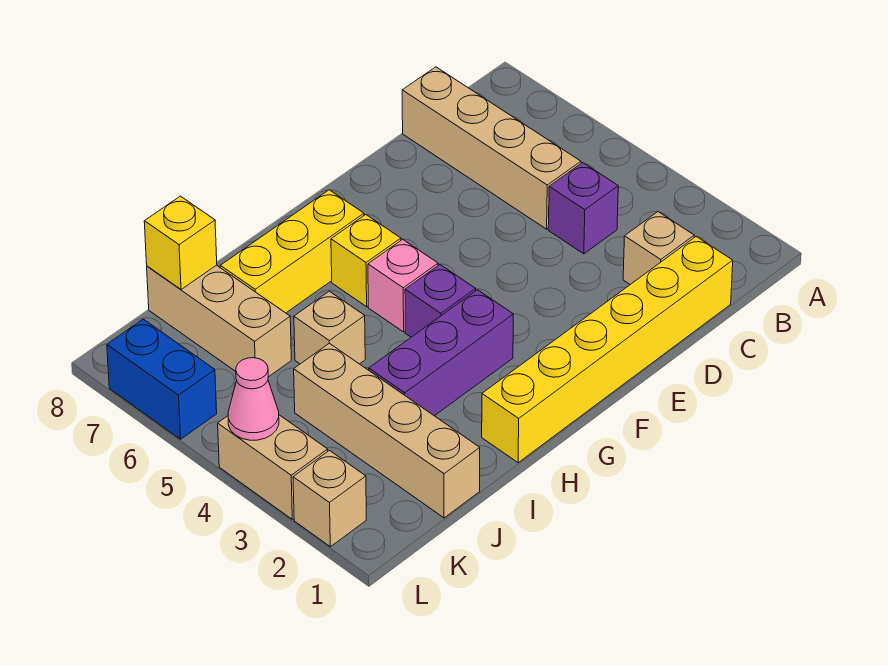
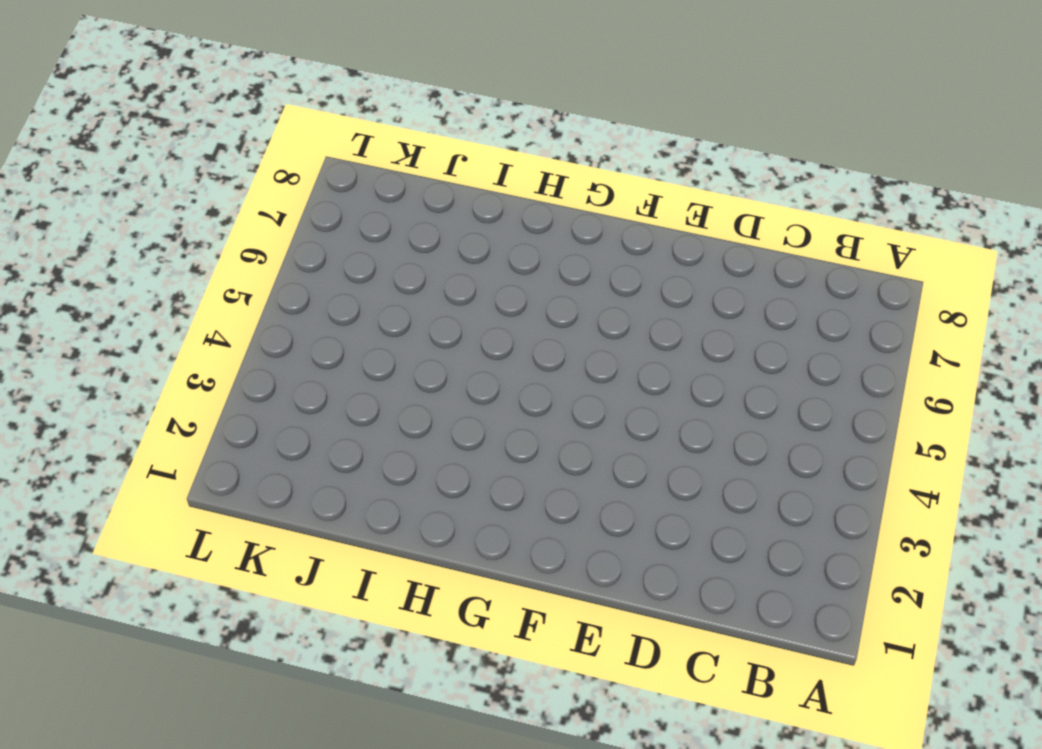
none -> yellow brick C1:H1 level 1
none -> tan brick C2 level 1
none -> purple brick C4 level 1

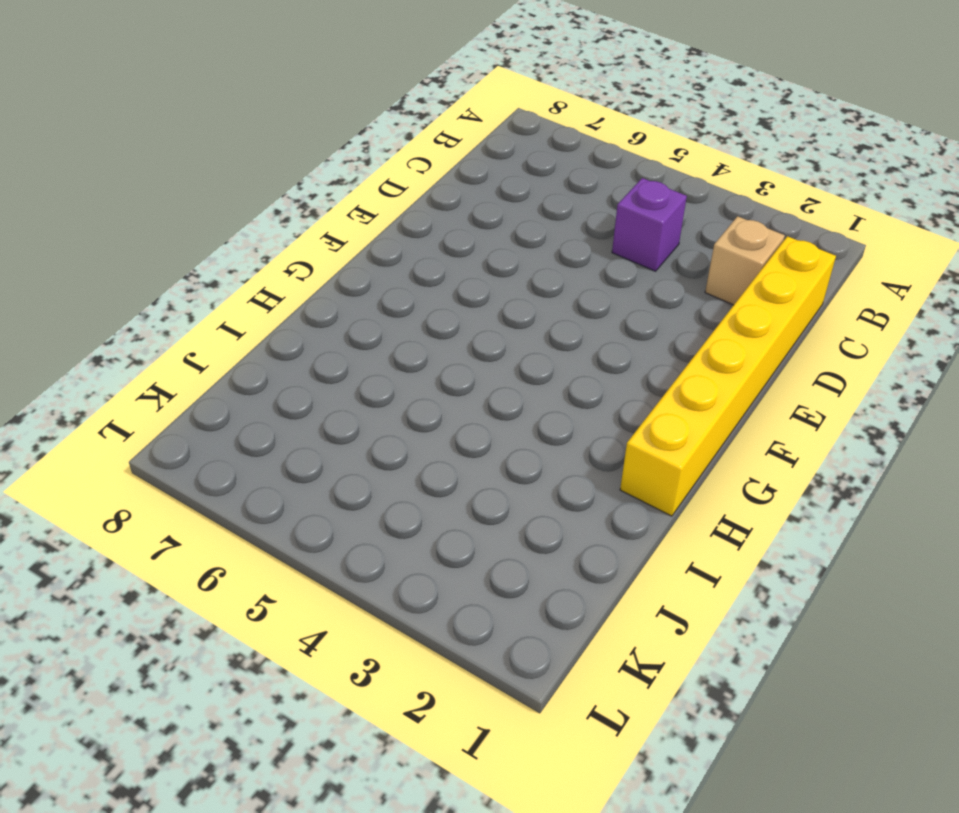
none -> tan brick C5:C8 level 1
none -> purple brick G3:I3 level 1
none -> purple brick G4 level 1

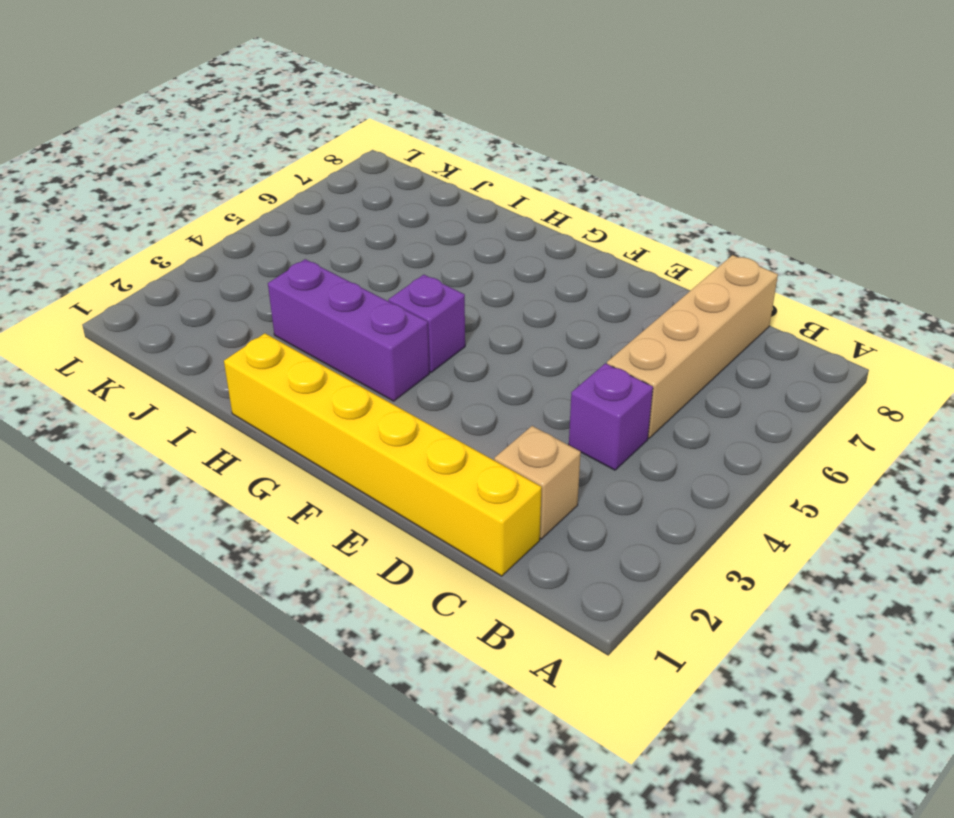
none -> pink brick G5 level 1
none -> yellow brick G6 level 1
none -> yellow brick G7:I7 level 1

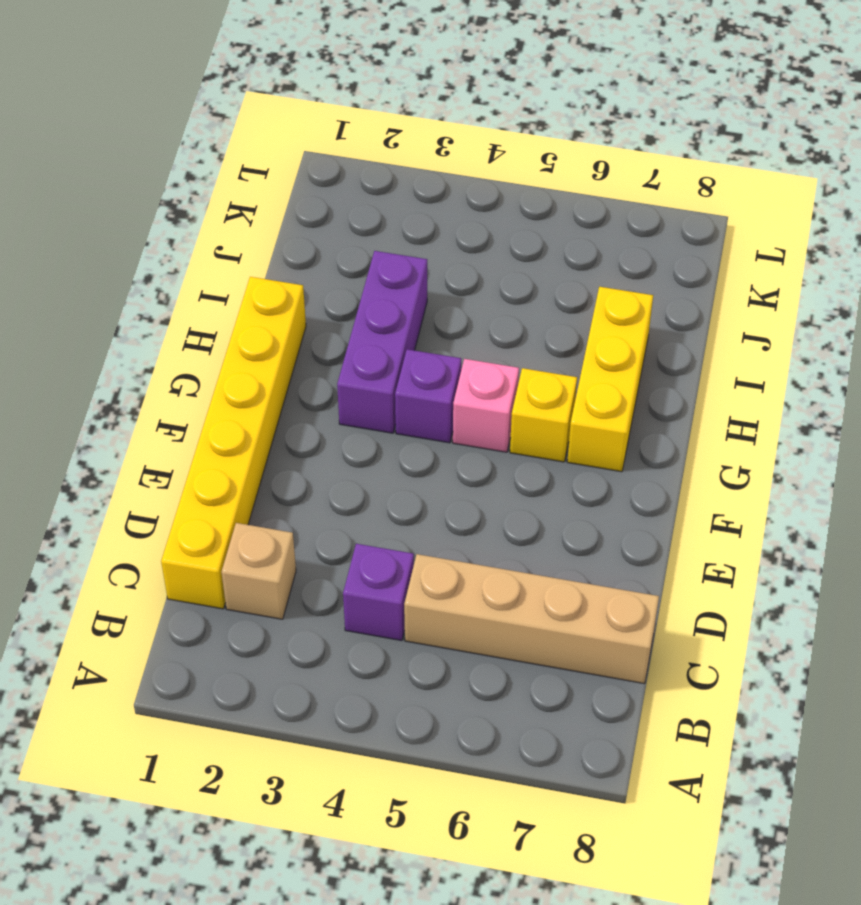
none -> tan brick I5 level 1
none -> tan brick J1:J4 level 1
none -> tan brick J6:J8 level 1

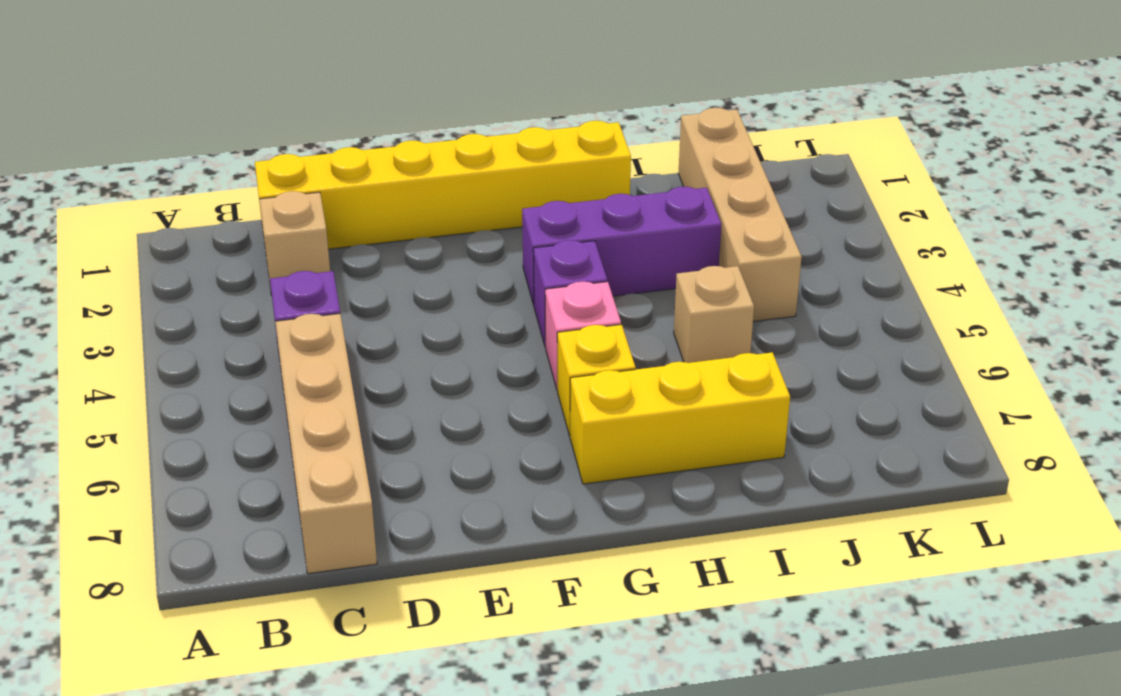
none -> tan brick J6:J8 level 1
none -> tan brick L2 level 1
none -> tan brick L3:L4 level 1

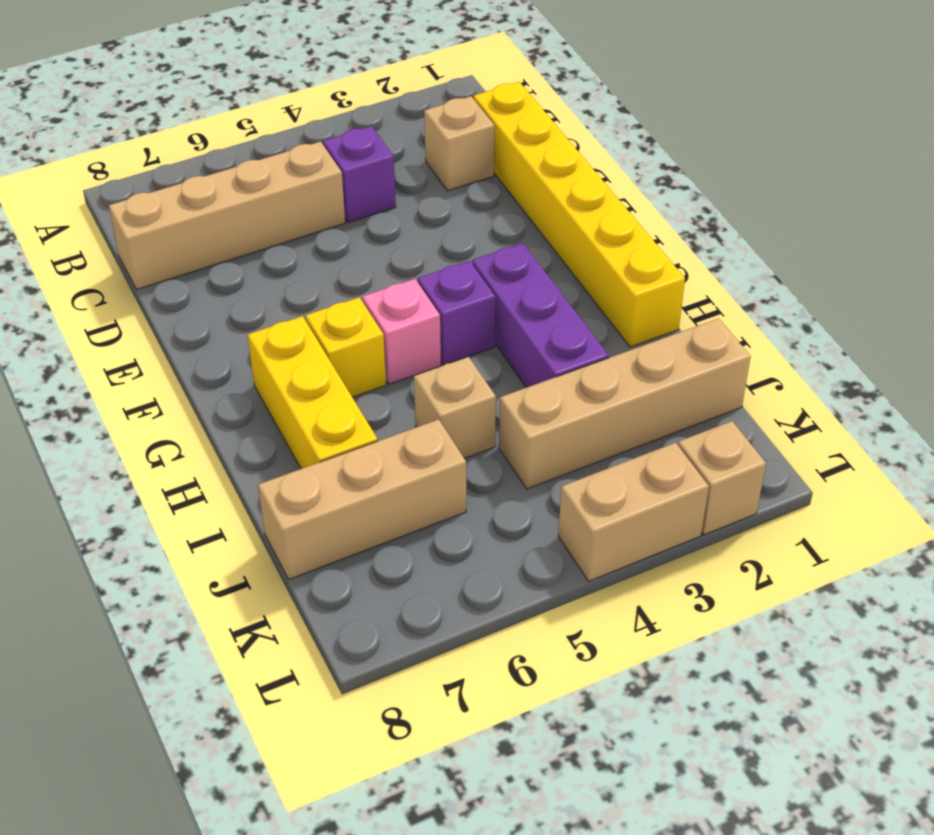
none -> blue brick L6:L7 level 1
none -> yellow brick J8 level 2
none -> pink cone L4 level 2

